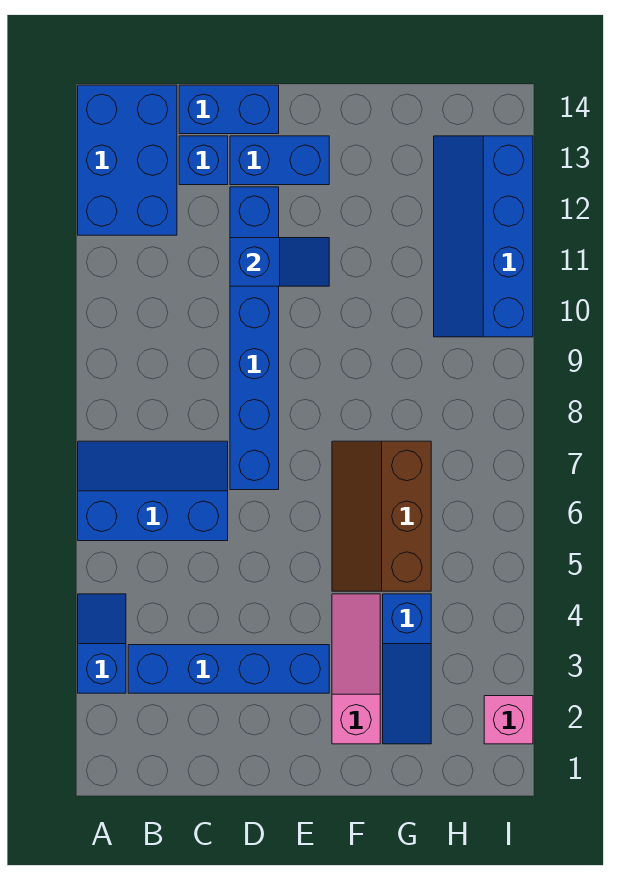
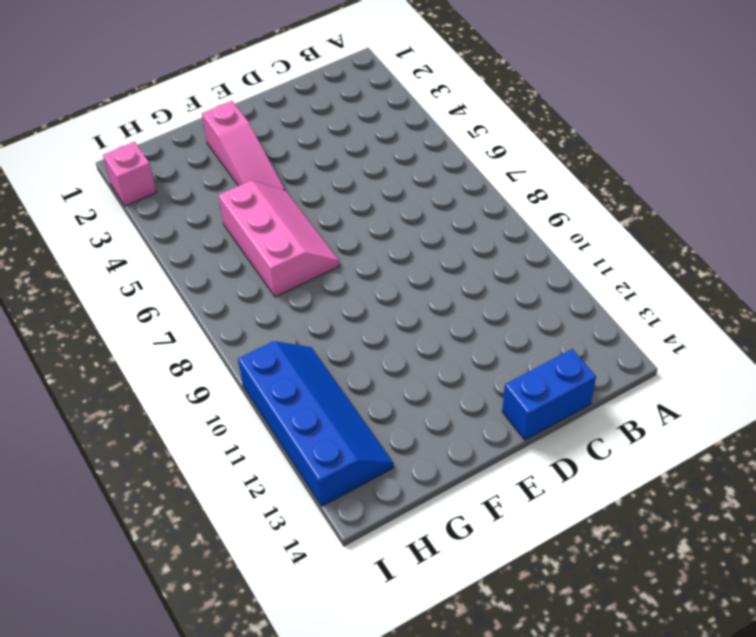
pink slope F5:G7 level 1 top G -> brown slope F5:G7 level 1 top G
none -> blue slope A3:A4 level 1 top 3
none -> blue slope A6:C7 level 1 top 6
none -> blue brick A12:B14 level 1

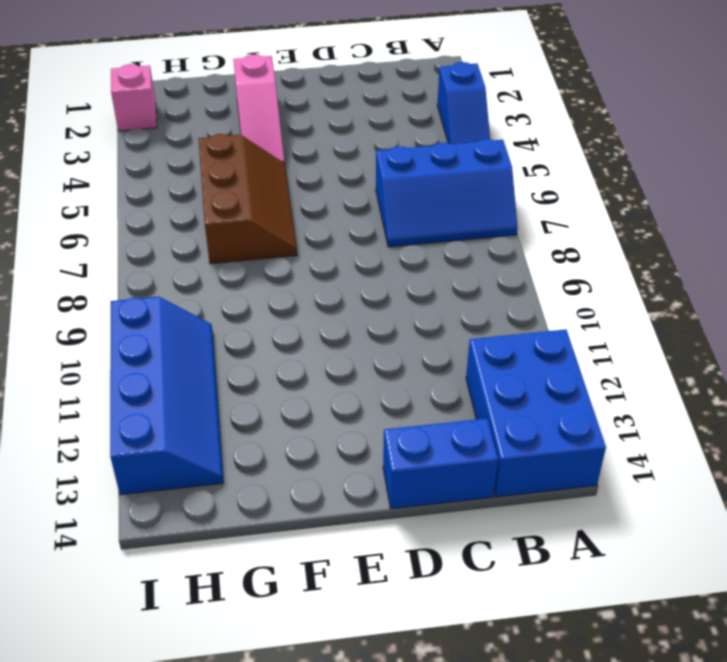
none -> blue brick B3:E3 level 1
none -> blue brick C13 level 1
none -> blue brick D7:D12 level 1

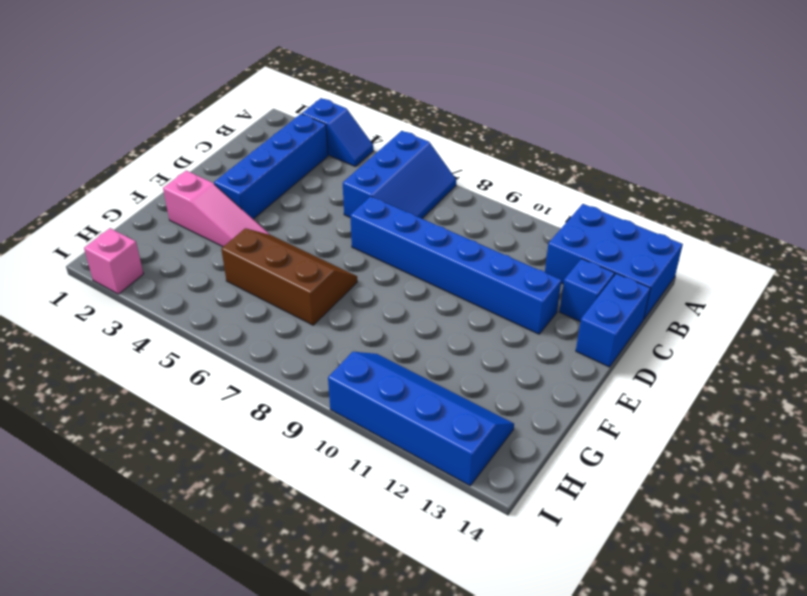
none -> blue brick D13:E13 level 1
none -> blue slope G2:G4 level 1 top 4
none -> blue slope D11:E11 level 2 top D

